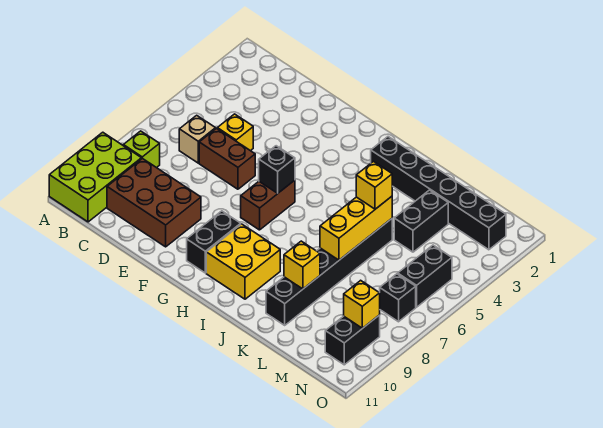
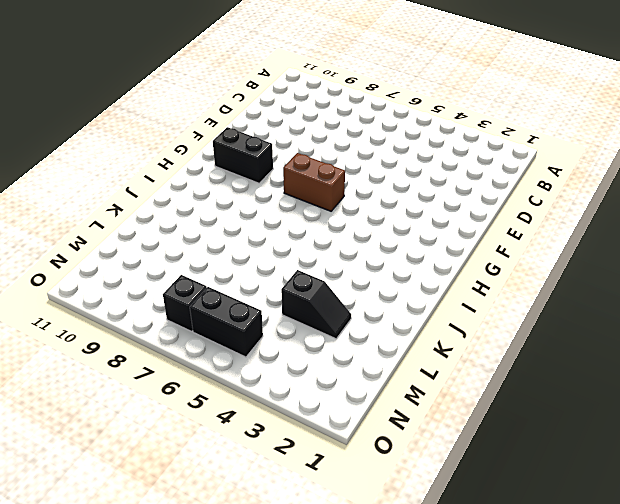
black slope L3:L4 level 1 top 4 -> black brick L3:L4 level 1
none -> lime brick A9:B11 level 1
none -> lime brick B8 level 1
none -> tan brick C6 level 1

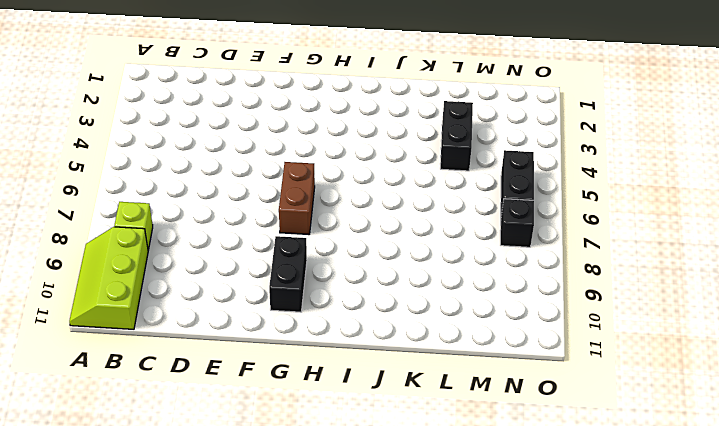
lime slope A9:B11 level 1 top B -> lime brick A9:B11 level 1
none -> tan brick C6 level 1
none -> brown brick C9:E10 level 1
none -> yellow brick D5 level 1

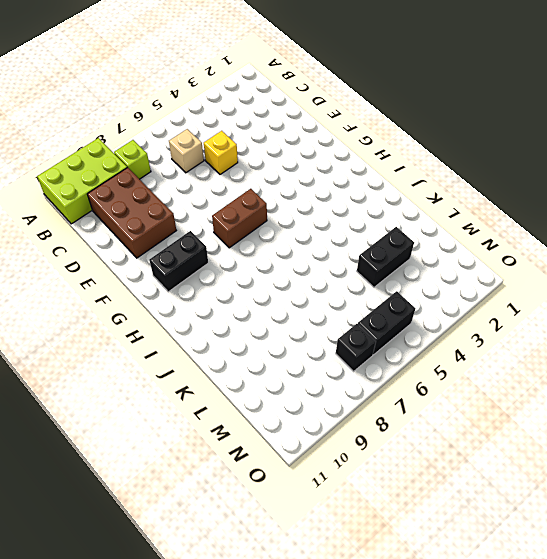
none -> brown brick D6:E6 level 1
none -> yellow brick H9:I10 level 1
none -> black brick I2:N2 level 1

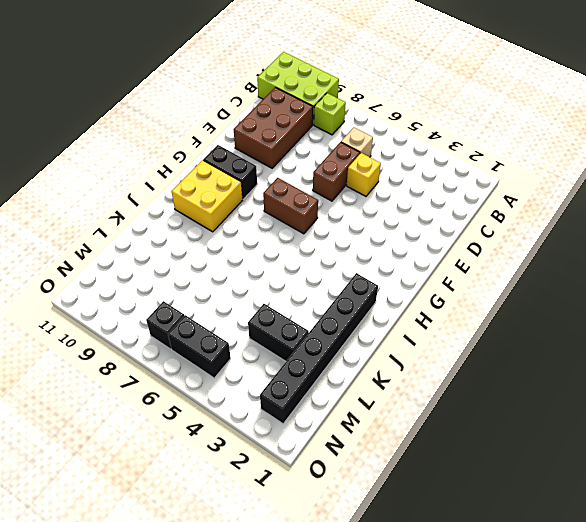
none -> black brick K5:K10 level 1
none -> black brick N9:N10 level 1
none -> black brick G6 level 2

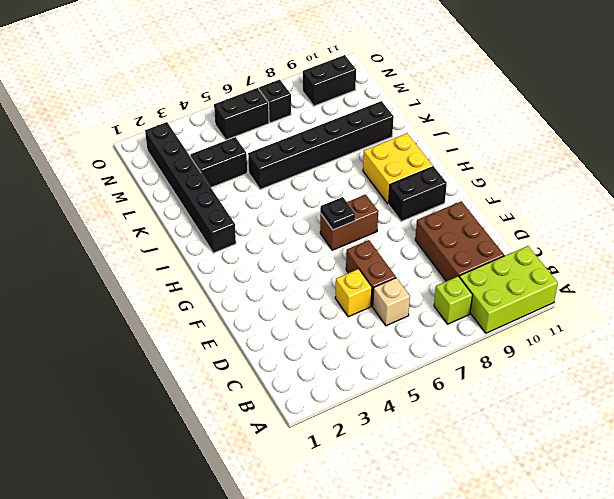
black plate G6 level 2 -> black brick G6 level 2
none -> yellow brick K5:K7 level 2
none -> yellow brick K9 level 2
none -> yellow brick N9 level 2

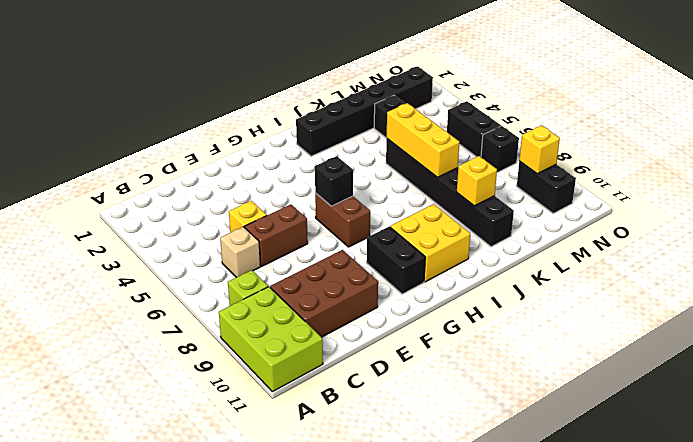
none -> yellow brick K5 level 3

